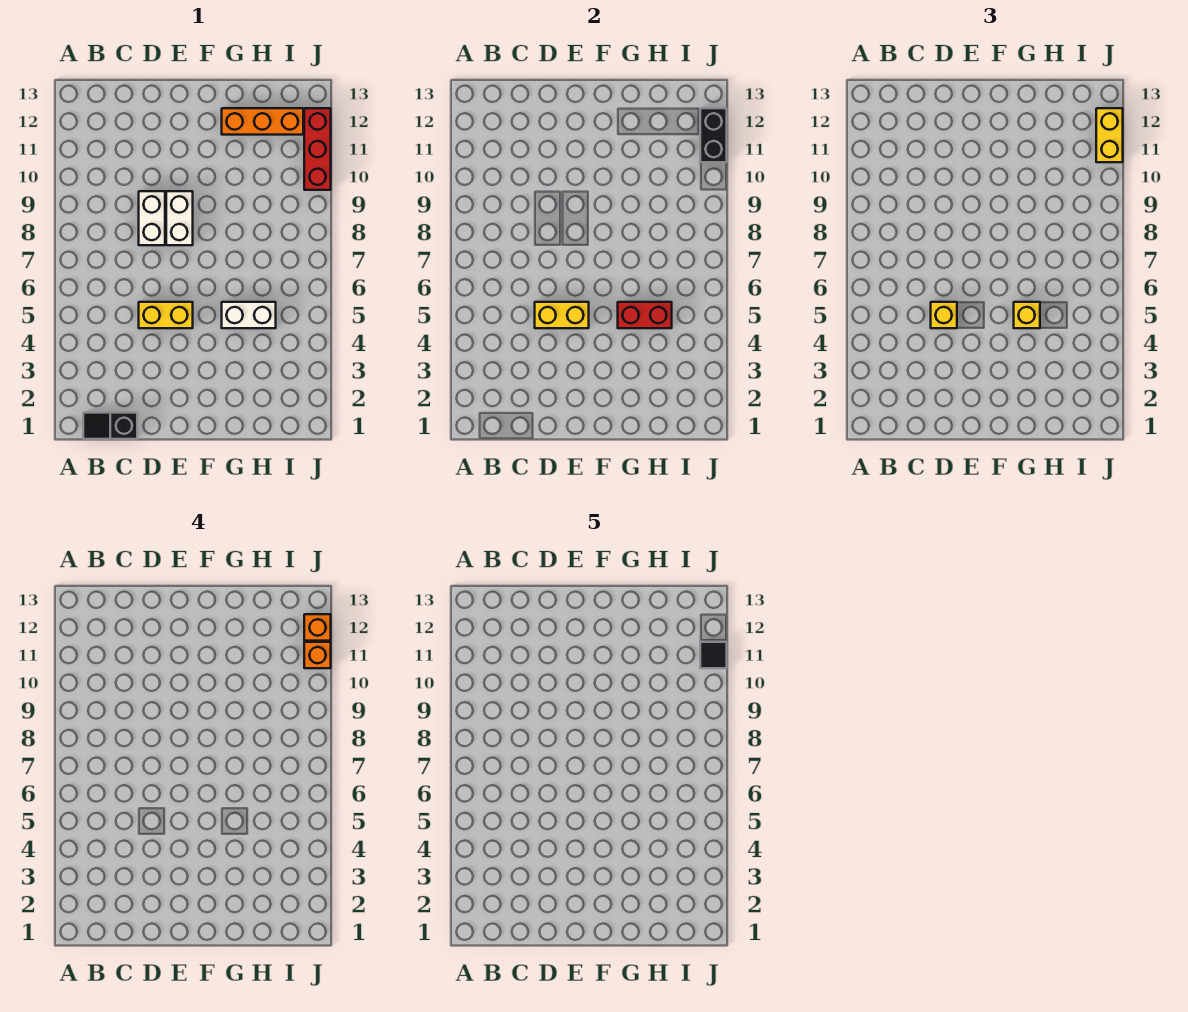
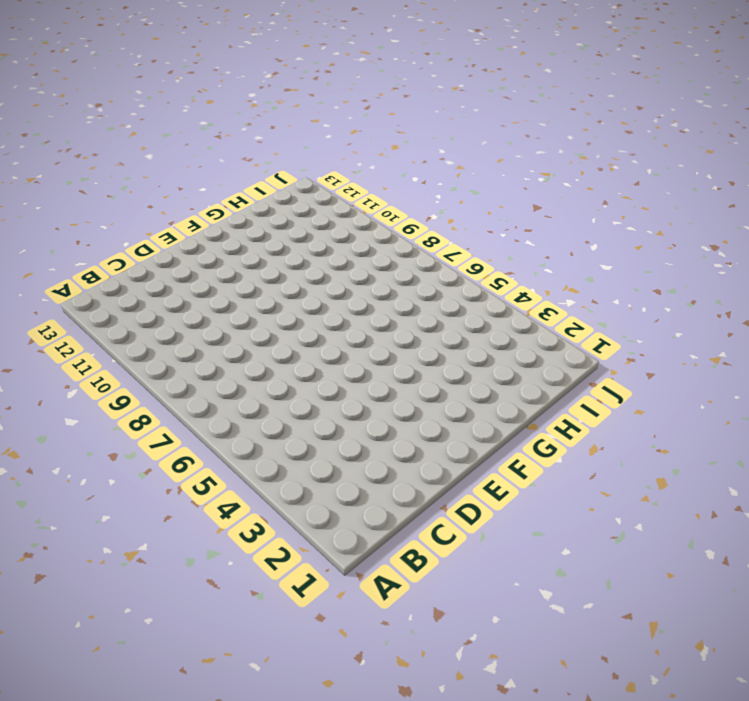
none -> black slope B1:C1 level 1 top C
none -> yellow brick D5:E5 level 1
none -> white brick D8:D9 level 1

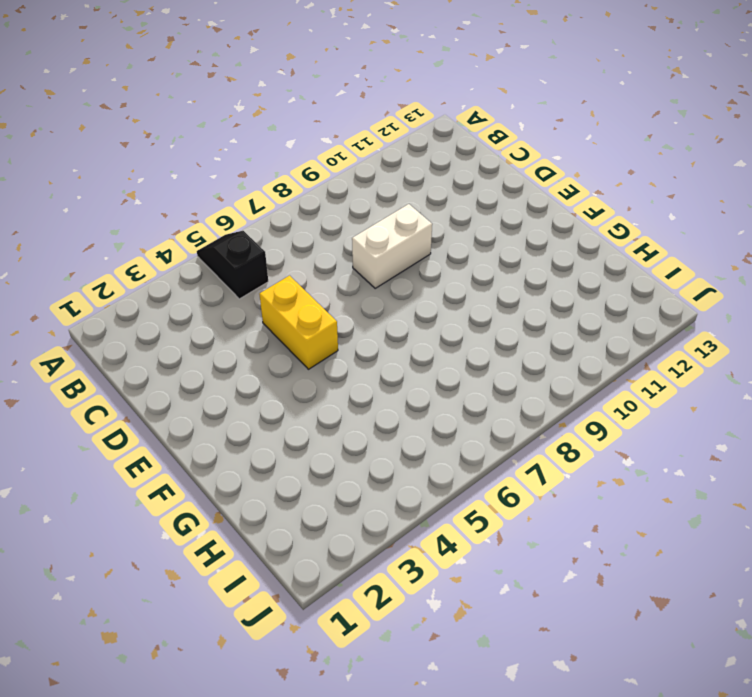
black slope A5:B5 level 1 top B -> black slope B1:C1 level 1 top C
none -> white brick E8:E9 level 1
none -> white brick G5:H5 level 1
none -> orange brick G12:I12 level 1

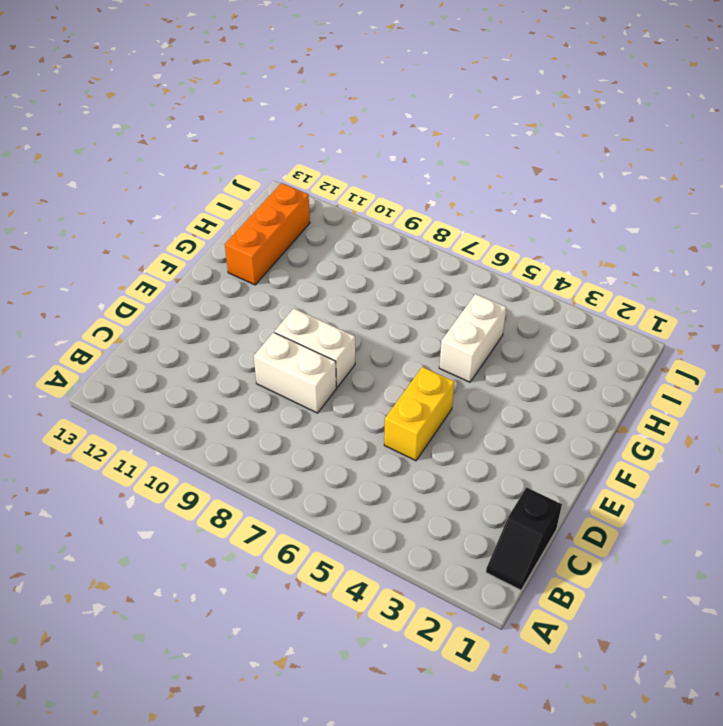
none -> red brick J10:J12 level 1
none -> yellow brick D5:E5 level 2
none -> red brick G5:H5 level 2

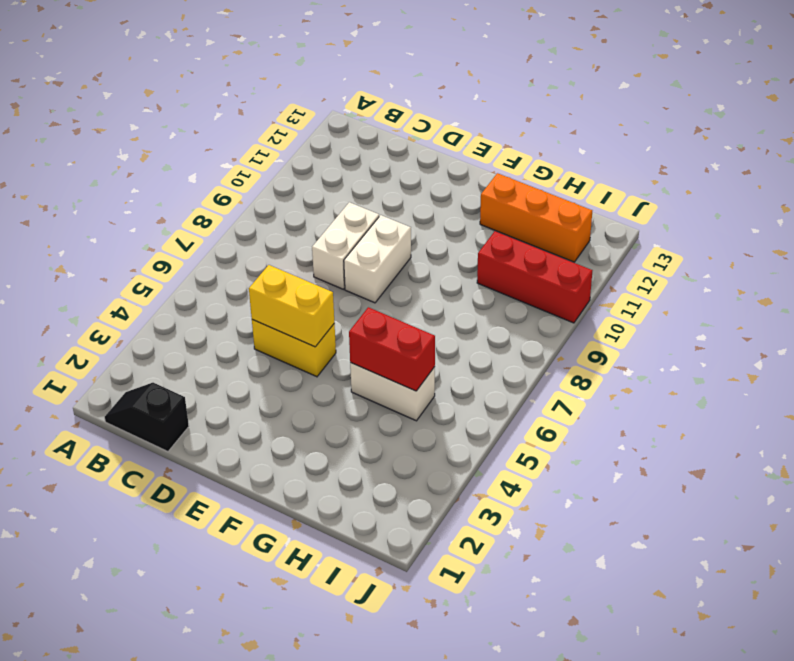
red brick H10:J10 level 1 -> red brick J10:J12 level 1
none -> black brick J11:J12 level 2
none -> yellow brick D5 level 3
none -> yellow brick G5 level 3

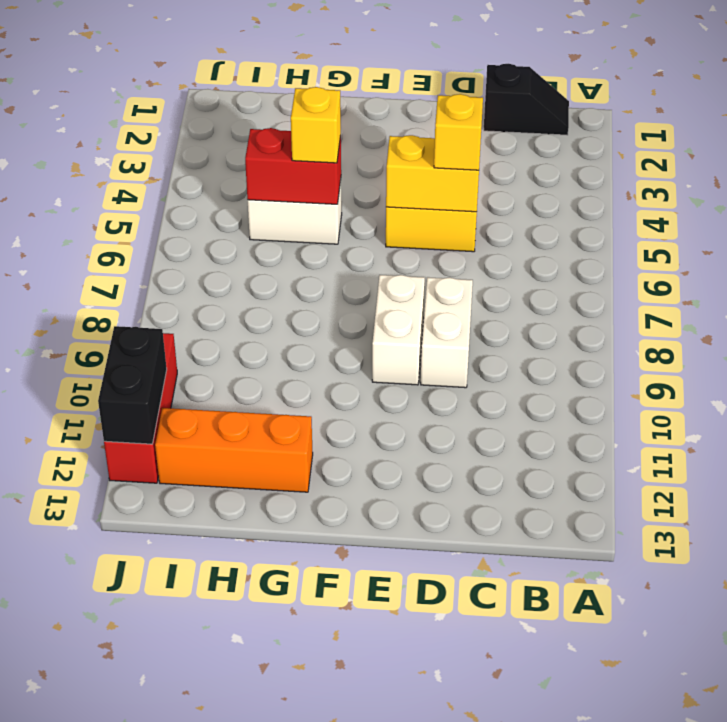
none -> yellow brick J11:J12 level 3
none -> orange brick J11 level 4
none -> orange brick J12 level 4

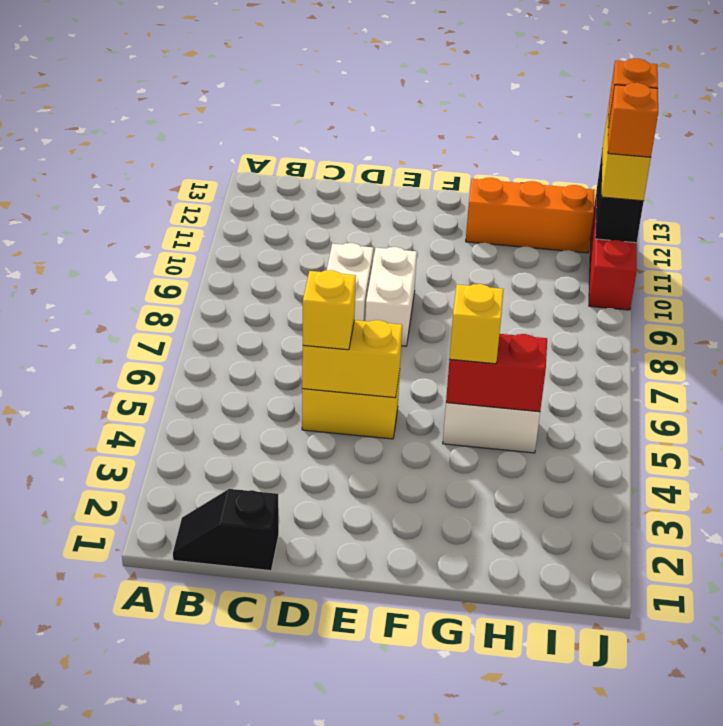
none -> black tile J11 level 5

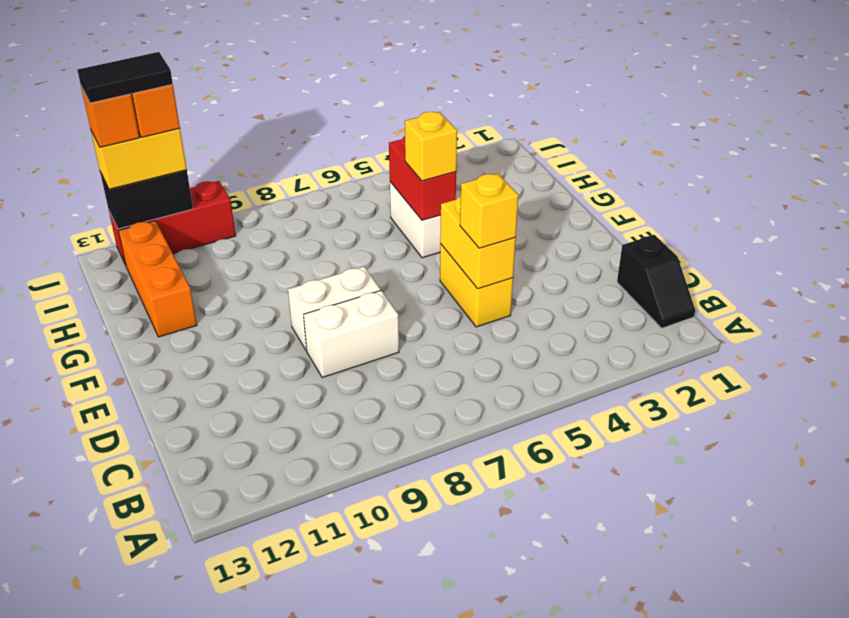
black tile J11:J12 level 5 -> black tile J11 level 5

